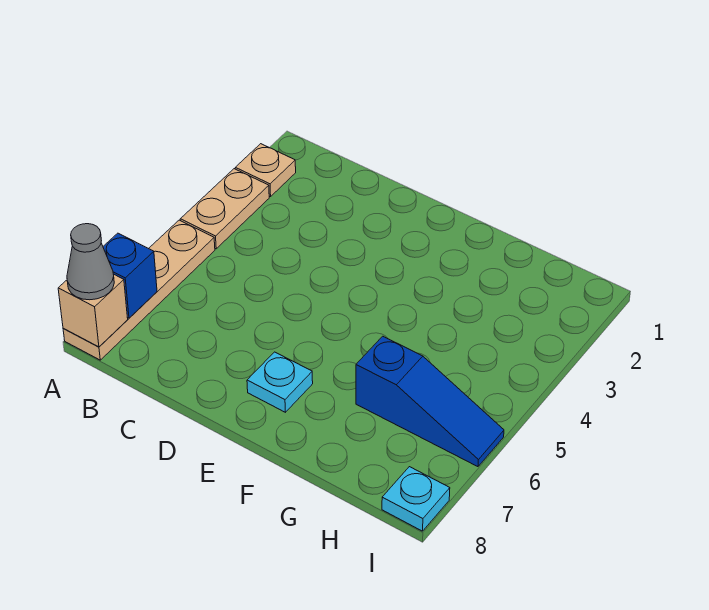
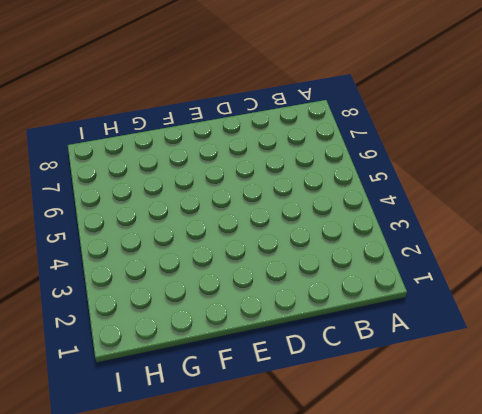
none -> tan plate A2 level 1
none -> tan plate A3:A4 level 1

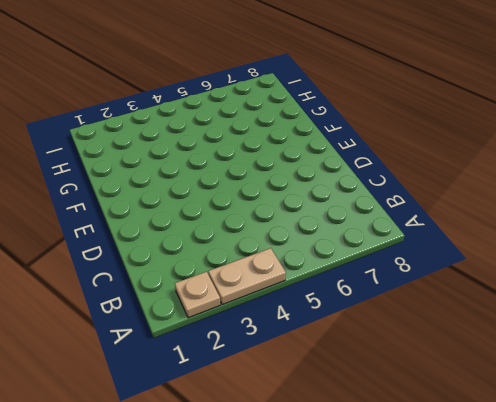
none -> tan plate A5:A8 level 1
none -> cyan plate E7 level 1

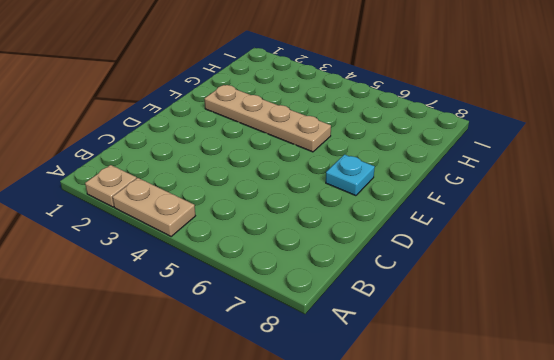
tan plate F2:F5 level 1 -> tan plate A5:A8 level 1
none -> blue slope G6:I6 level 1 top G
none -> cyan plate I8 level 1

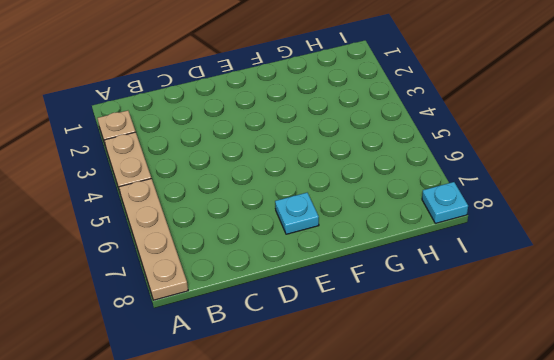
none -> blue slope G6:I6 level 1 top G
none -> blue brick A7 level 2

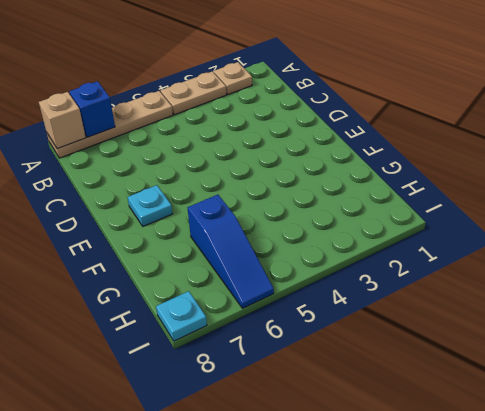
none -> grey cone A8 level 3

